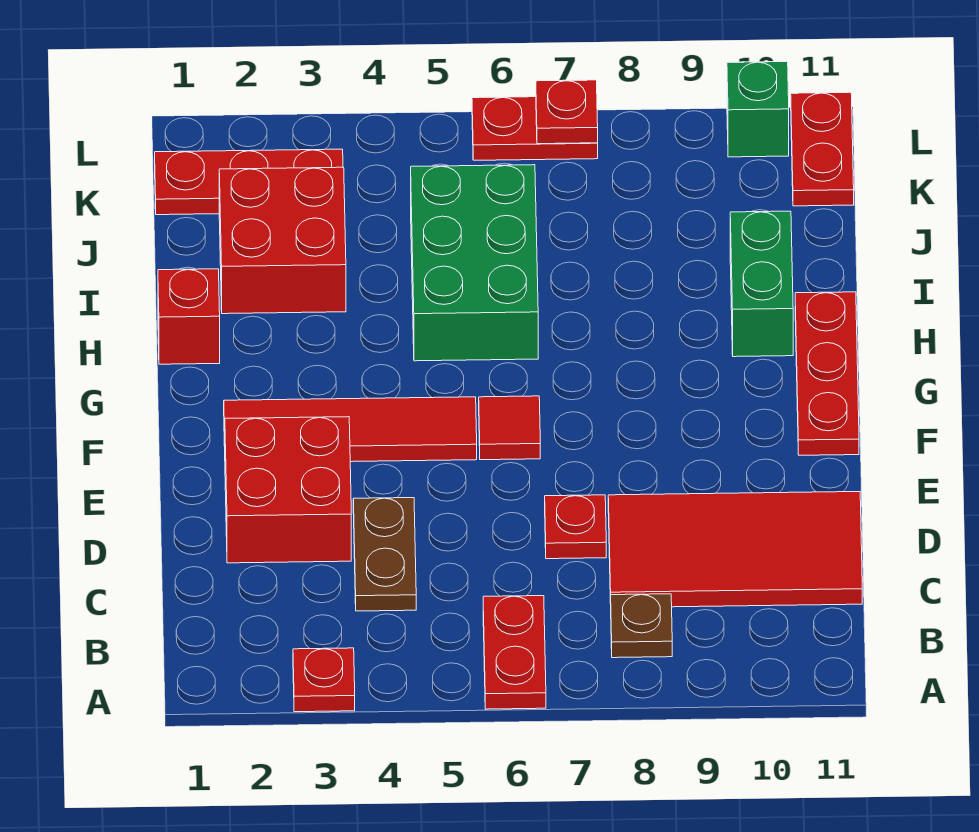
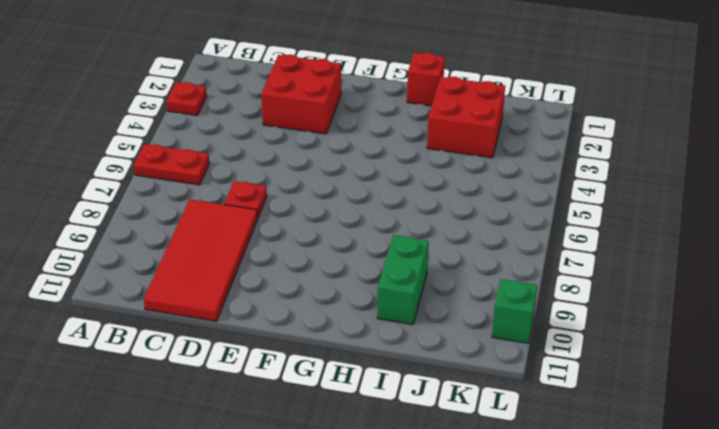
green brick I9:I10 level 1 -> green brick H10:I10 level 1
none -> brown plate B8 level 1
none -> brown plate C4:D4 level 1
none -> red tile F2:F5 level 1

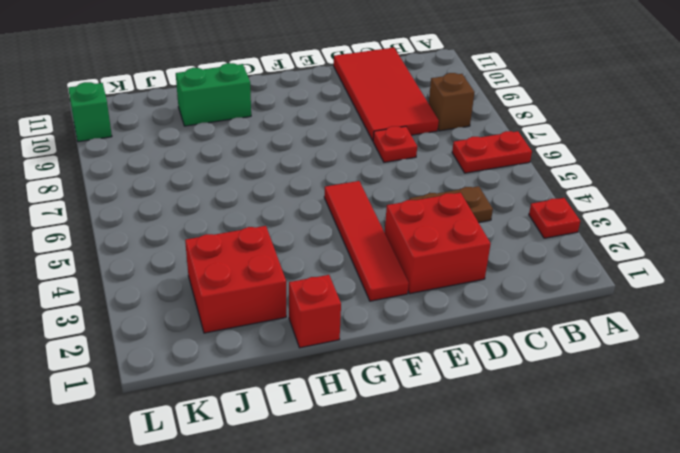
brown brick B8 level 1 -> brown plate B8 level 1
none -> red tile F6 level 1
none -> red plate F11:H11 level 1
none -> green brick H5:J6 level 1

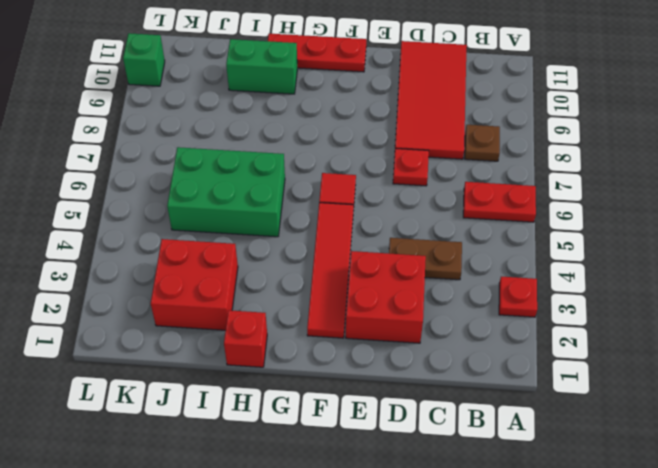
none -> red plate K1:K3 level 1
none -> red plate K11:L11 level 1
none -> red plate L6:L7 level 1

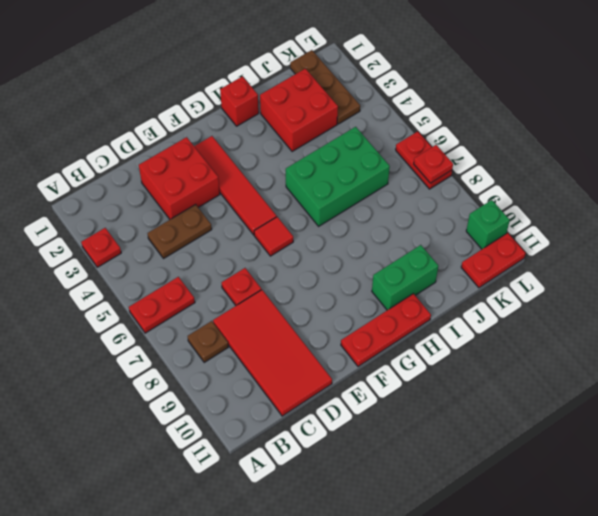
brown plate K1:K3 level 1 -> red plate K1:K3 level 1

